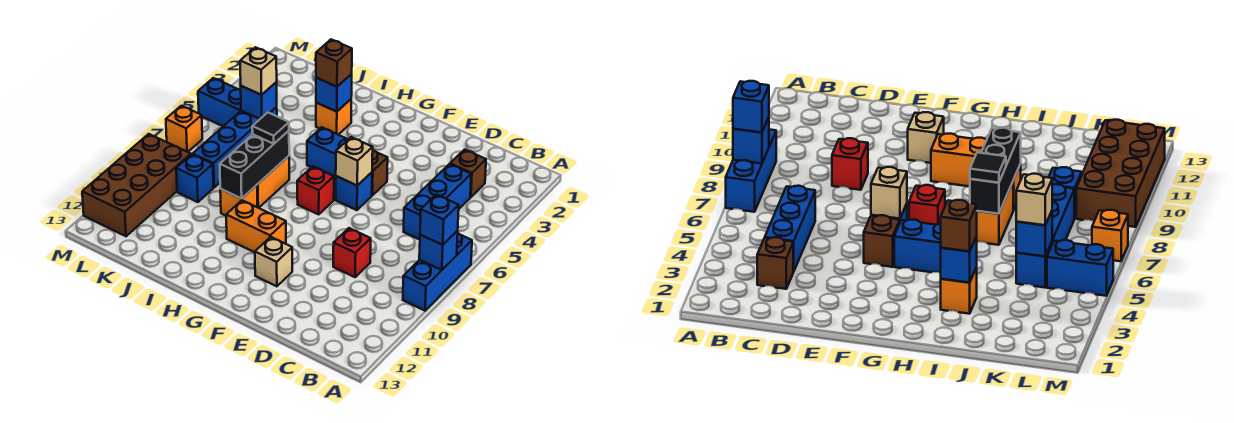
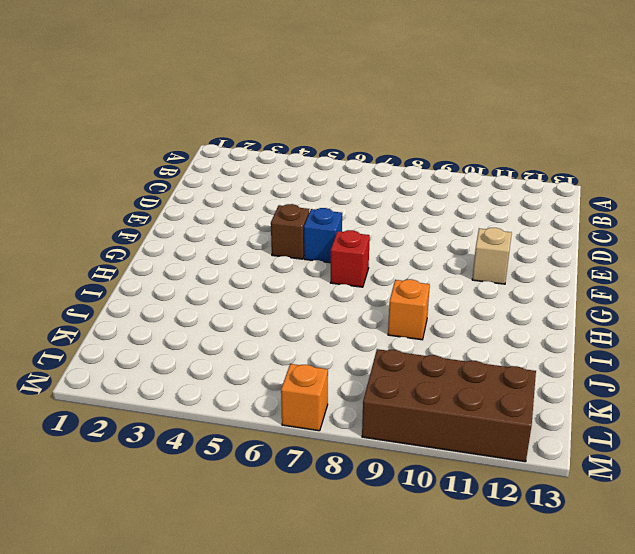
none -> blue brick A7:A9 level 1
none -> brown brick C3 level 1
none -> blue brick C4:C6 level 1

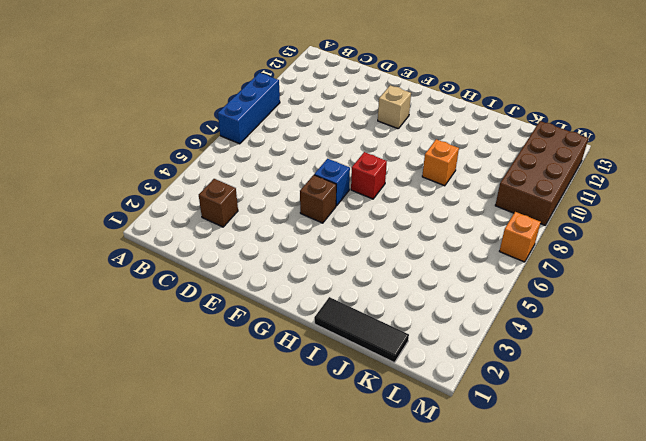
black tile I1:K1 level 1 -> none
none -> blue brick C4:C6 level 1
none -> red brick D9 level 1
none -> blue brick G5:H5 level 1

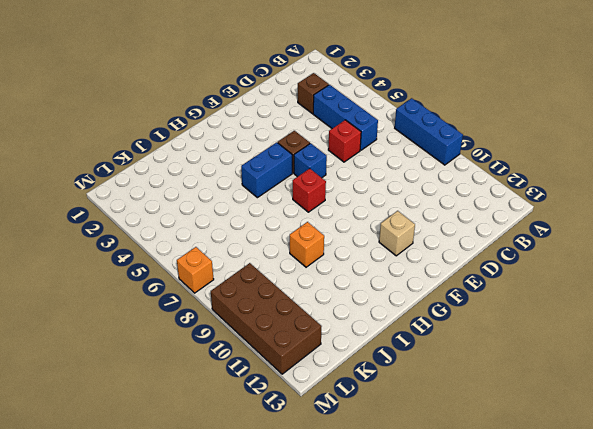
red brick D6 level 1 -> red brick D9 level 1
none -> orange brick G10:H10 level 1
none -> orange brick I3 level 1
none -> orange brick I7:I8 level 1

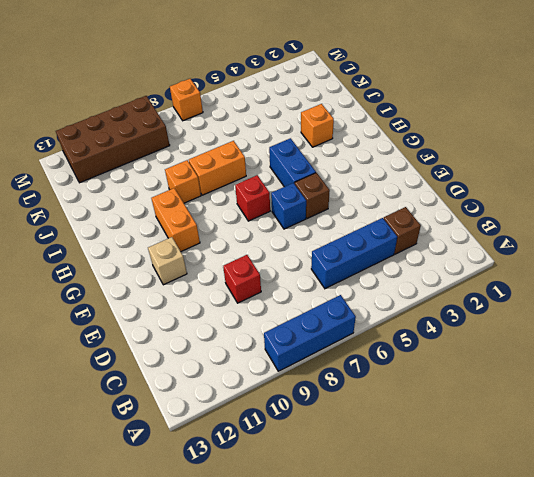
none -> blue brick K5:K8 level 1
none -> blue brick K9 level 1
none -> blue brick L5:M5 level 1

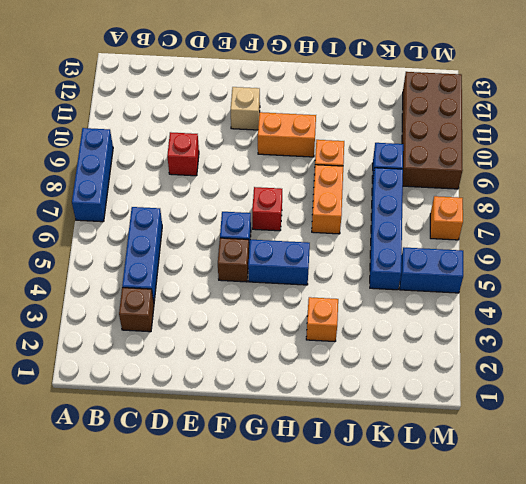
none -> blue brick A8 level 2
none -> tan brick F6 level 2
none -> blue brick I3 level 2

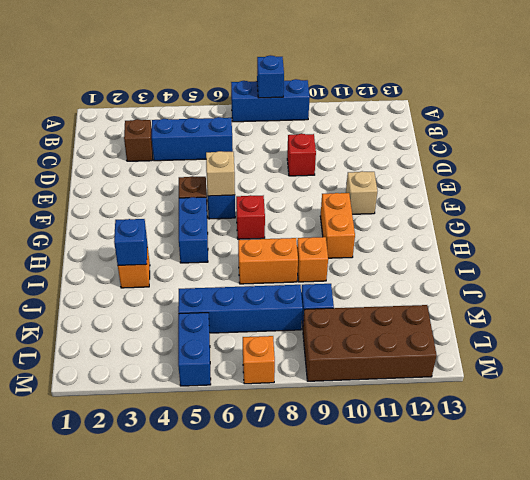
none -> black brick I7:I9 level 2
none -> blue brick K5 level 2
none -> blue brick A8 level 3

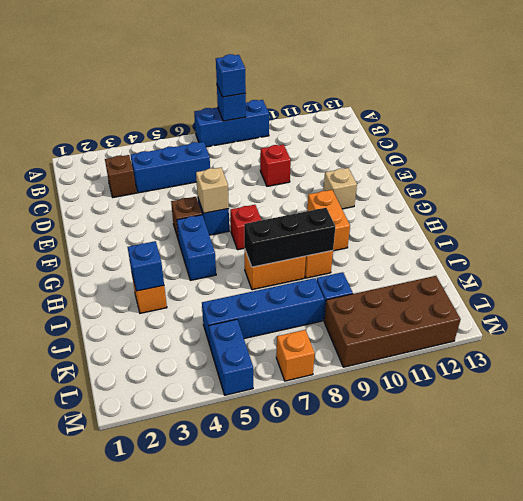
none -> blue brick K5 level 2
none -> brown brick I3 level 3
none -> black tile I7 level 3

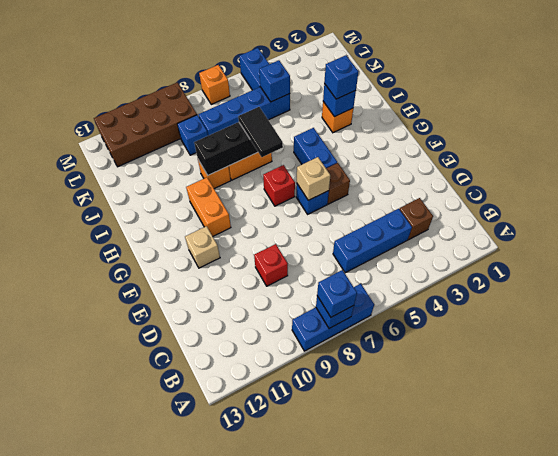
black tile H7:I7 level 3 -> black tile I7 level 3
blue brick I3 level 3 -> brown brick I3 level 3
none -> tan brick K5 level 3

